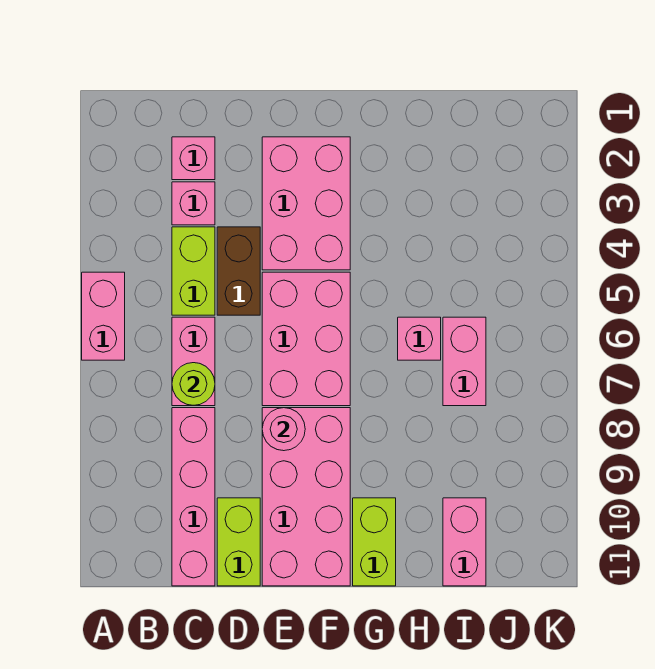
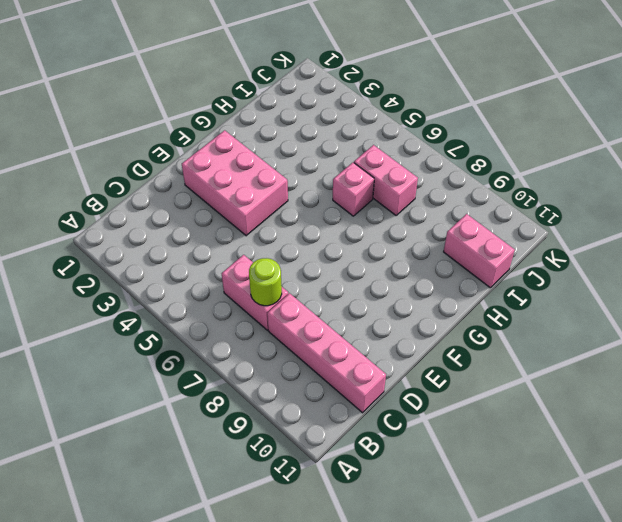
none -> pink brick A5:A6 level 1
none -> pink brick C2 level 1
none -> pink brick C3 level 1

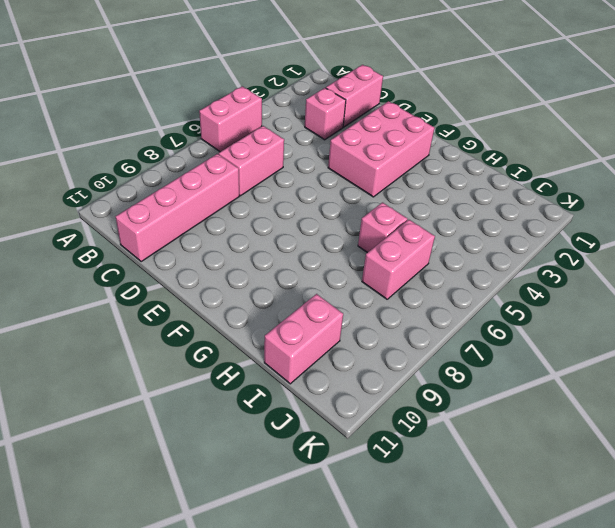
pink brick C1:C2 level 1 -> pink brick C2 level 1
none -> lime brick C4:C5 level 1
none -> brown brick D4:D5 level 1
none -> lime brick D10:D11 level 1

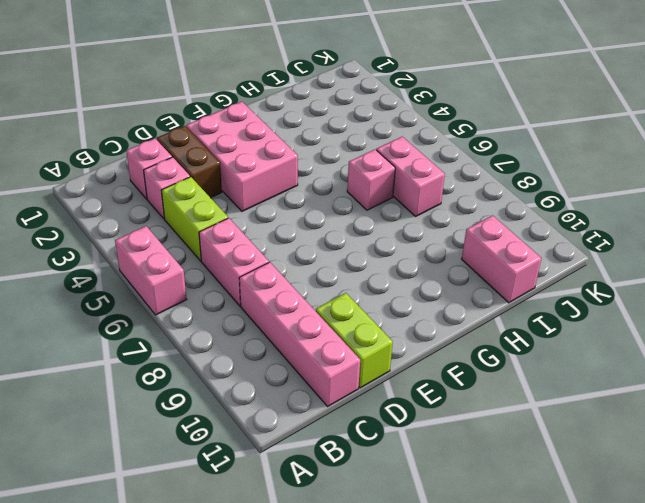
brown brick D2:D3 level 1 -> brown brick D4:D5 level 1
none -> pink brick E5:F7 level 1
none -> pink brick E8:F11 level 1
none -> lime brick G10:G11 level 1

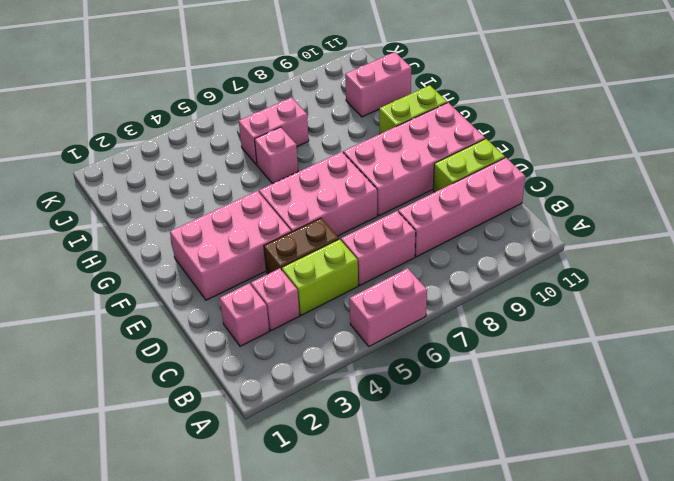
none -> lime round brick C7 level 2
none -> pink round brick E8 level 2

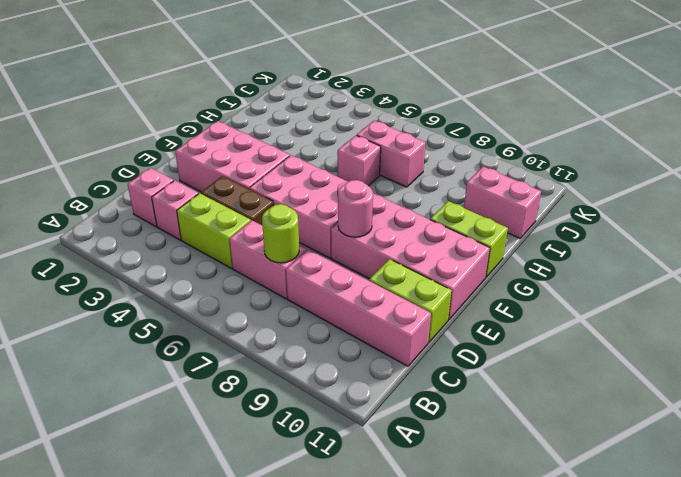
none -> pink brick A5:A6 level 1

